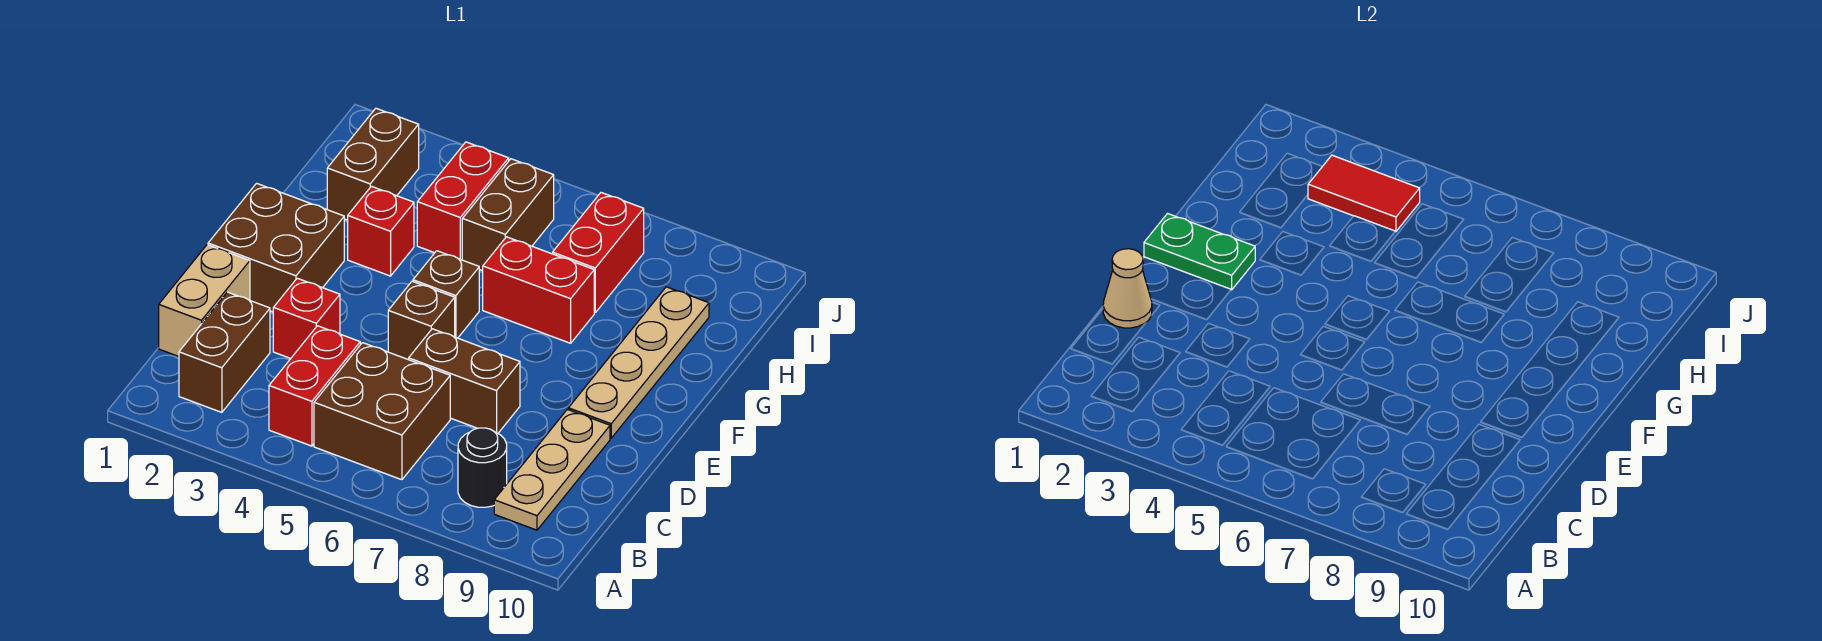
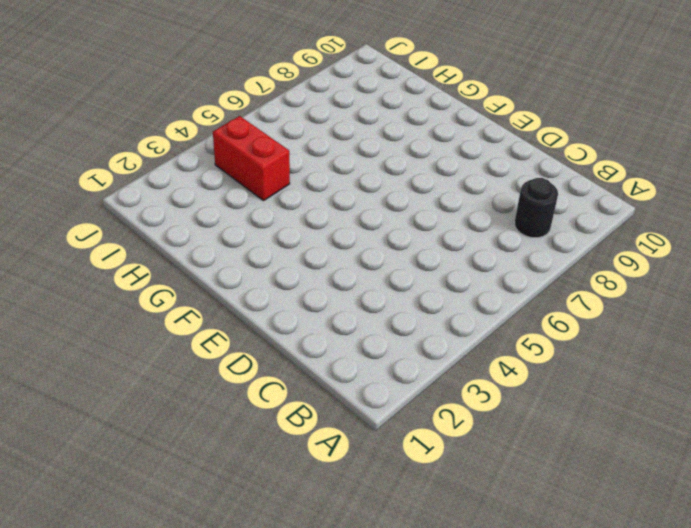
none -> brown brick B2:C2 level 1
none -> red brick B4:C4 level 1
none -> brown brick B5:C6 level 1

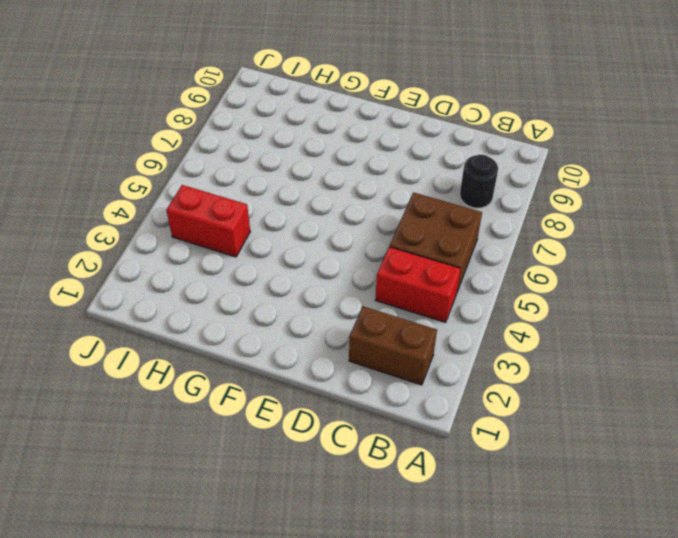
none -> tan plate B9:D9 level 1
none -> tan brick C1:D1 level 1
none -> red brick D3 level 1

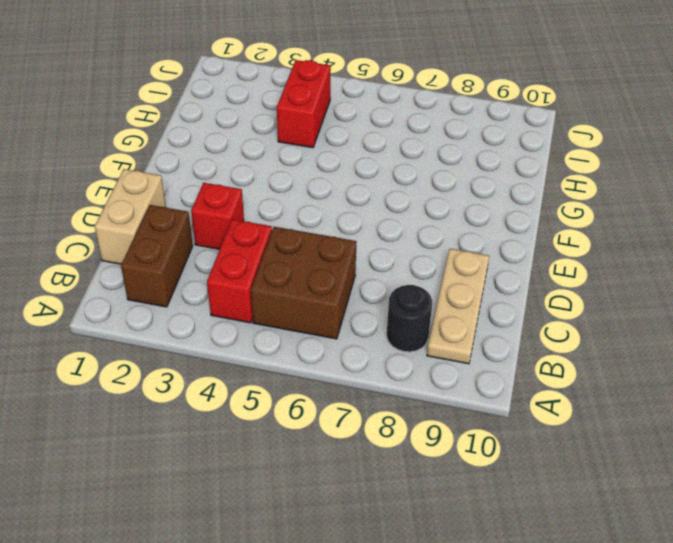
none -> brown brick D6:D7 level 1
none -> brown brick E1:F2 level 1
none -> brown brick E5 level 1

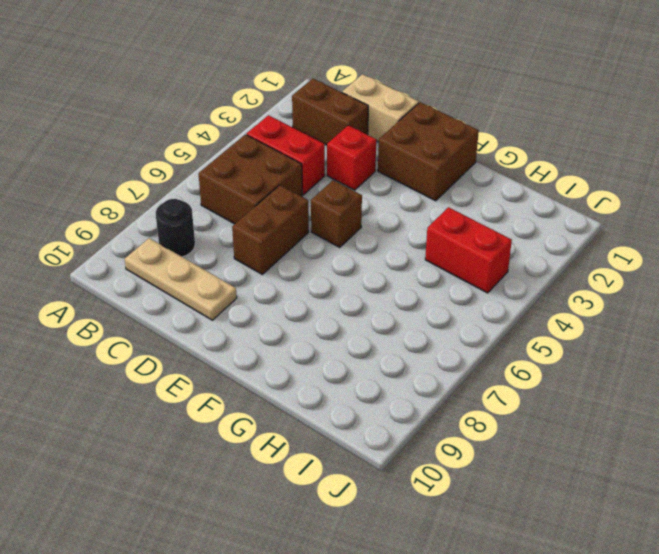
none -> tan plate E9:H9 level 1
none -> brown brick F5 level 1
none -> red brick G3 level 1

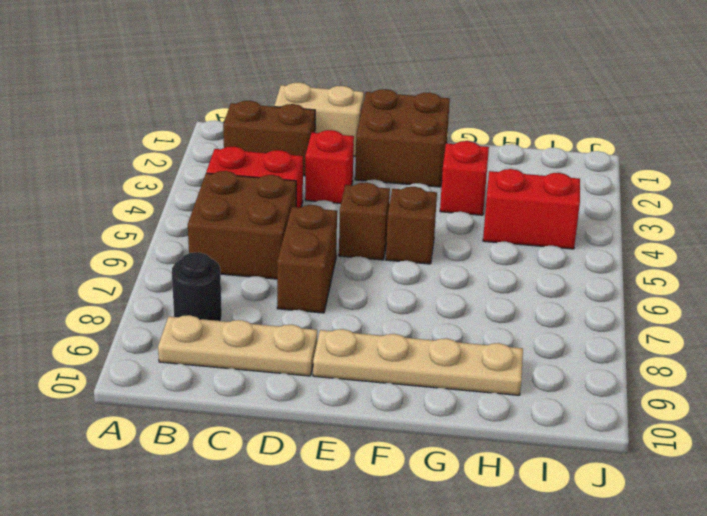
none -> red brick G6:G7 level 1
none -> brown brick H2:I2 level 1
none -> brown brick H5:I5 level 1

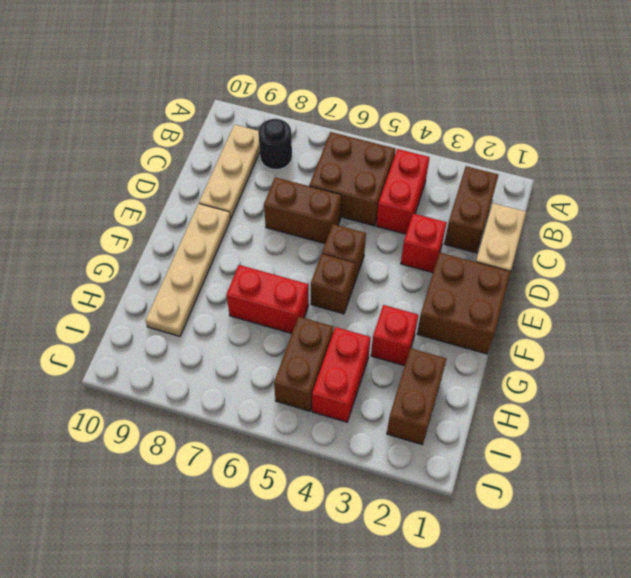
none -> red brick H7:I7 level 1
none -> tan cone D1 level 2
none -> green plate F1:F2 level 2

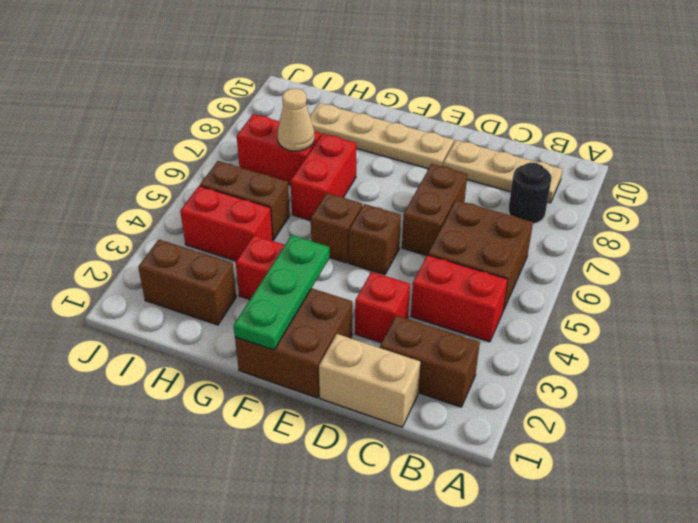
green plate F1:F3 level 2 -> green plate F1:F2 level 2
tan cone H7 level 2 -> tan cone D1 level 2
none -> red tile I3:I4 level 2

